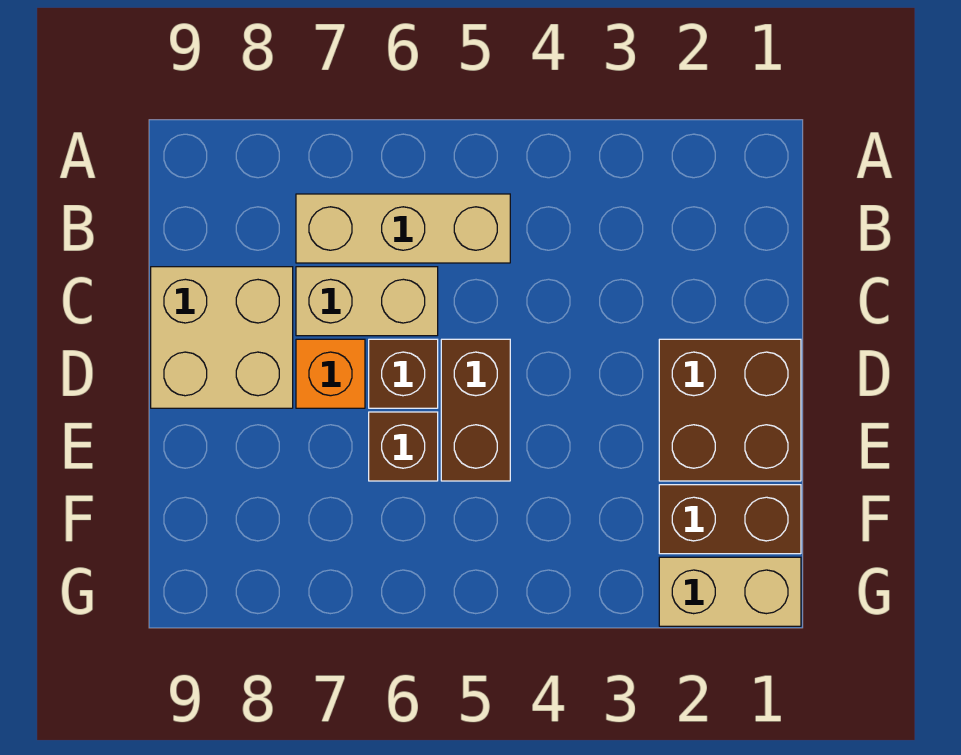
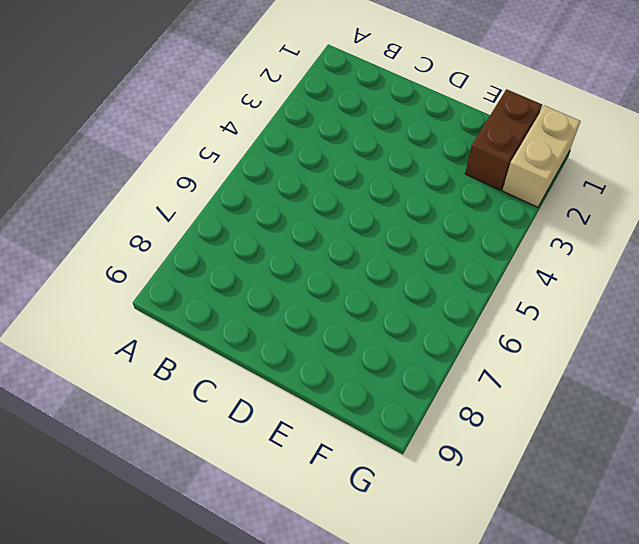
none -> tan brick B5:B7 level 1
none -> tan brick C6:C7 level 1

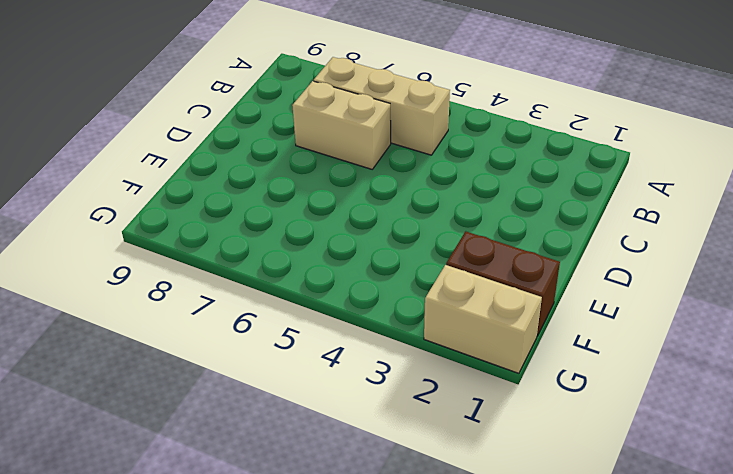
none -> tan brick C8:D9 level 1
none -> brown brick D1:E2 level 1

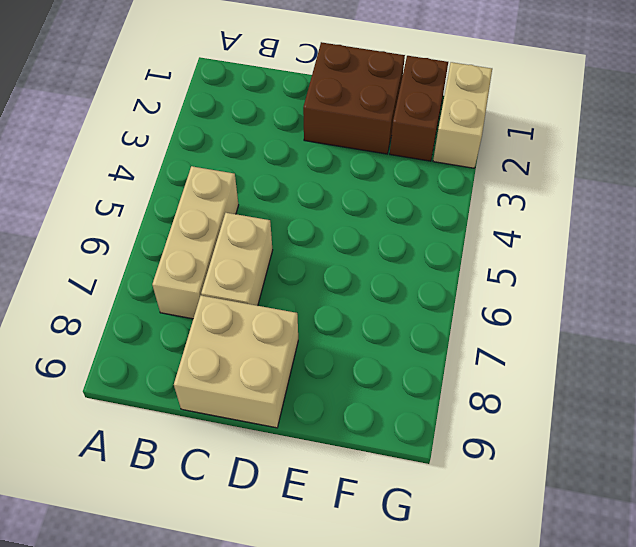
none -> brown brick D5:E5 level 1
none -> brown brick D6 level 1

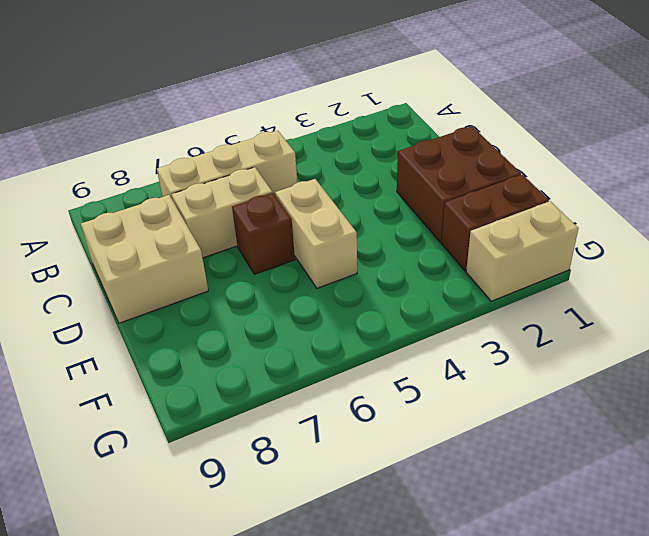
tan brick D5:E5 level 1 -> brown brick D5:E5 level 1
none -> orange brick D7 level 1
none -> brown brick E6 level 1

